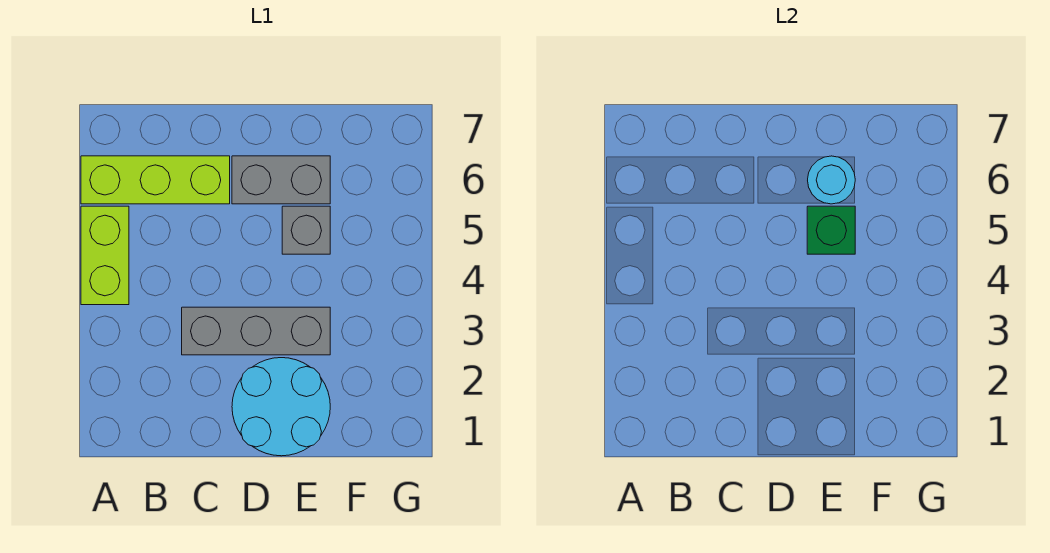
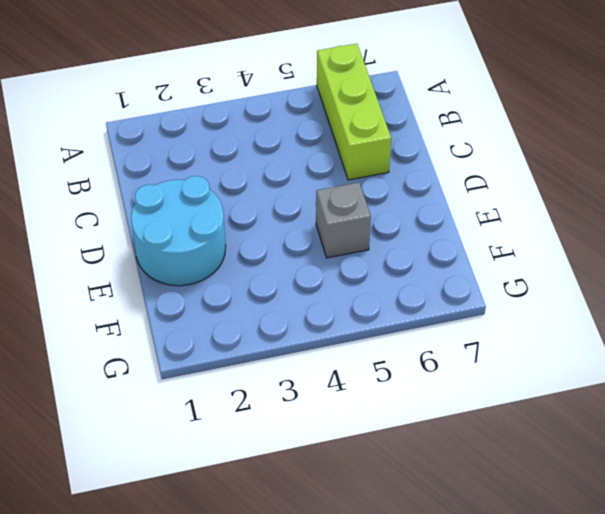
none -> lime brick A4:A5 level 1
none -> grey brick C3:E3 level 1

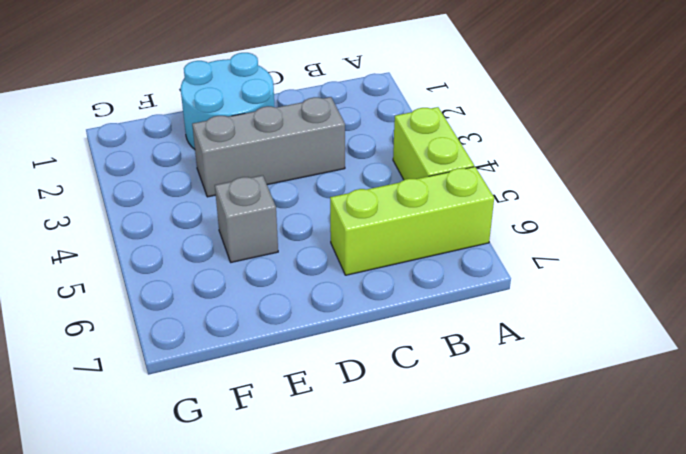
none -> grey brick D6:E6 level 1
none -> green brick E5 level 2

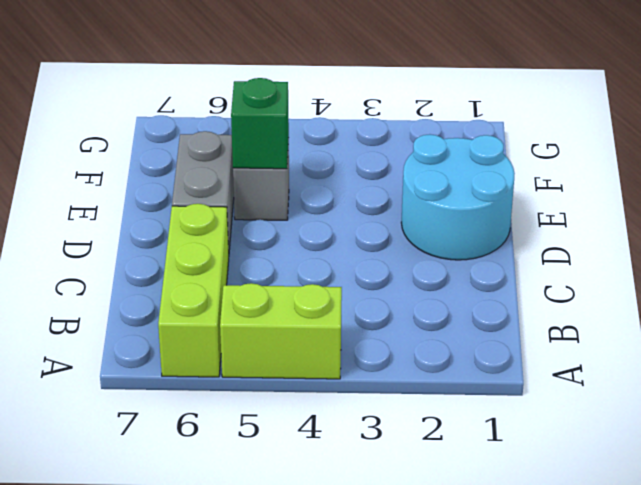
none -> grey brick C3:E3 level 1
none -> cyan round brick E6 level 2

